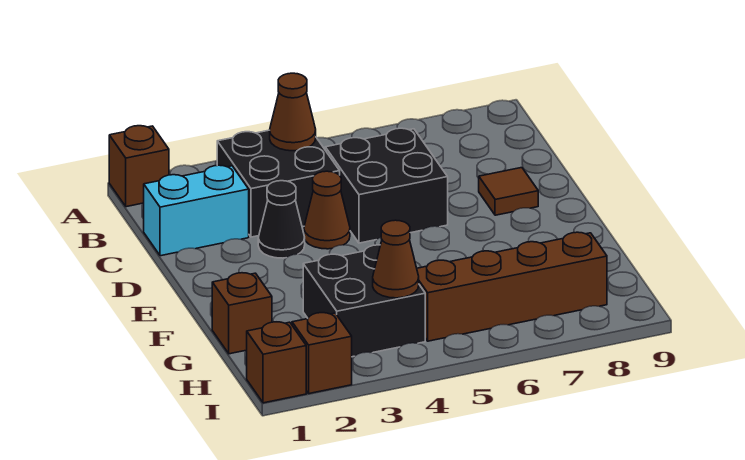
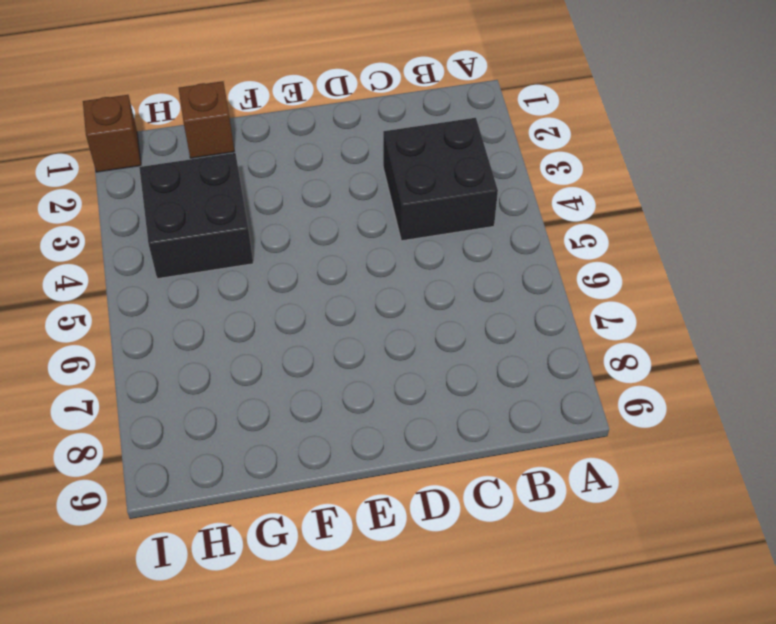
none -> brown brick A1 level 1
none -> cyan brick C1:C2 level 1
none -> black brick C5:D6 level 1

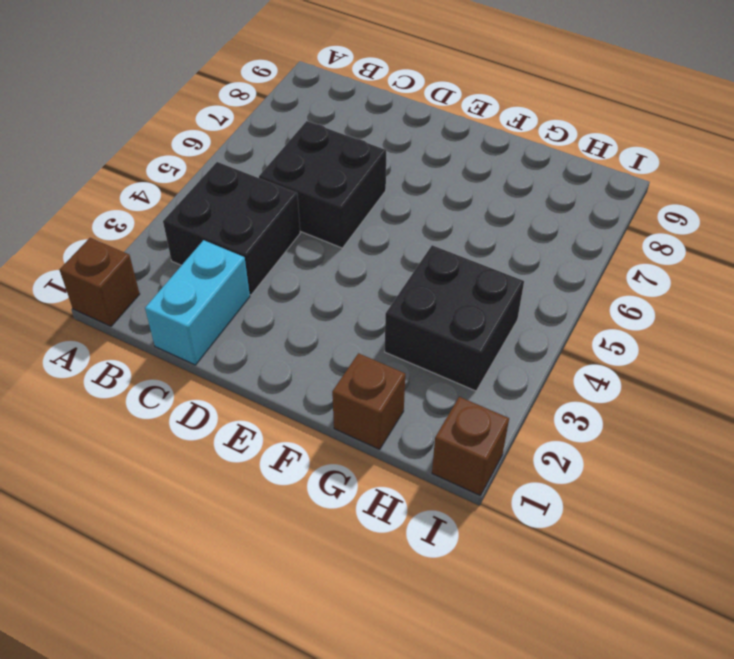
none -> black cone D3 level 1
none -> brown cone D4 level 1
none -> brown tile D8 level 1

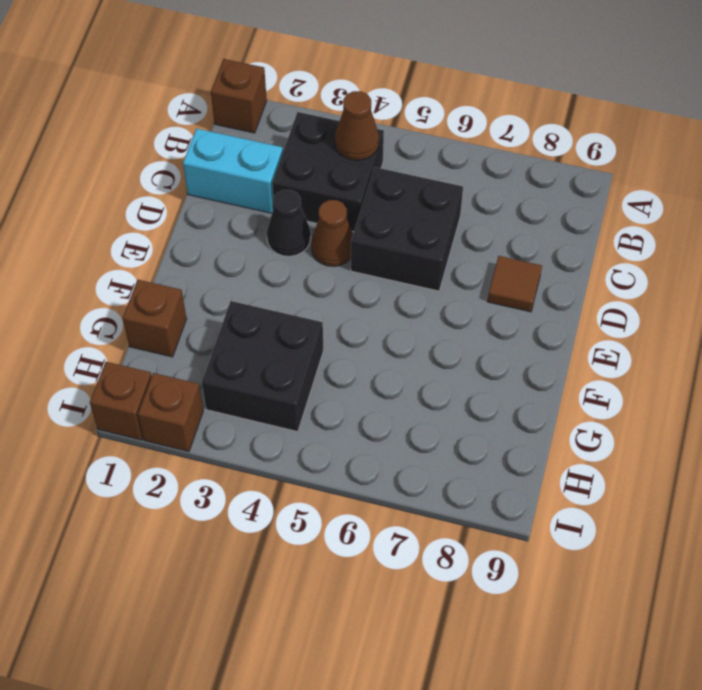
none -> brown brick H5:H8 level 1
none -> brown cone H4 level 2

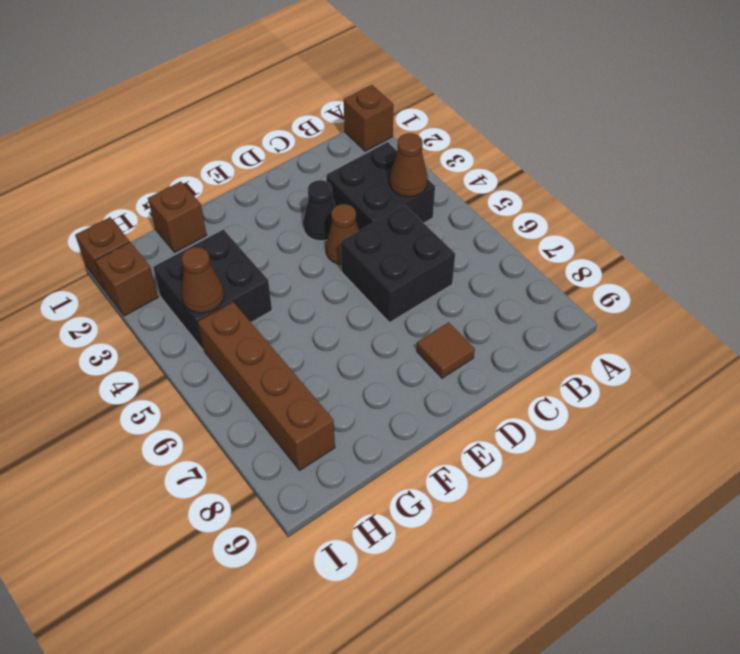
none -> cyan brick C1:C2 level 1

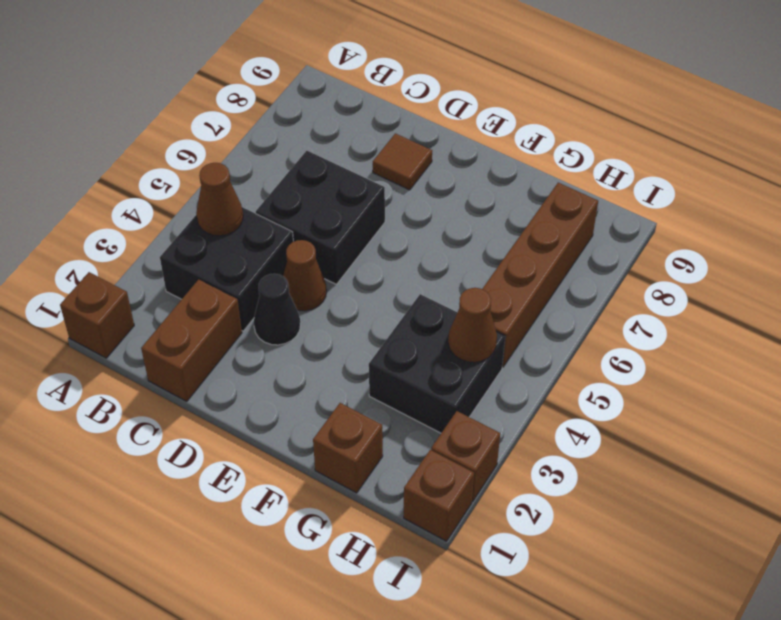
brown brick C1:C2 level 1 -> cyan brick C1:C2 level 1

